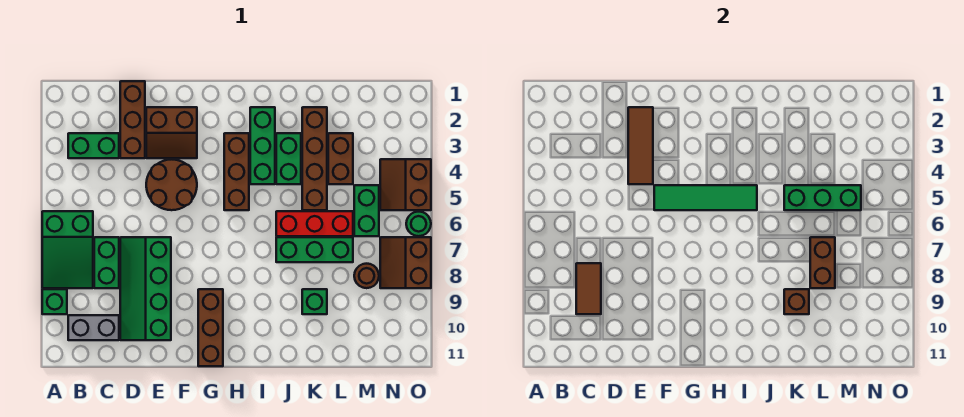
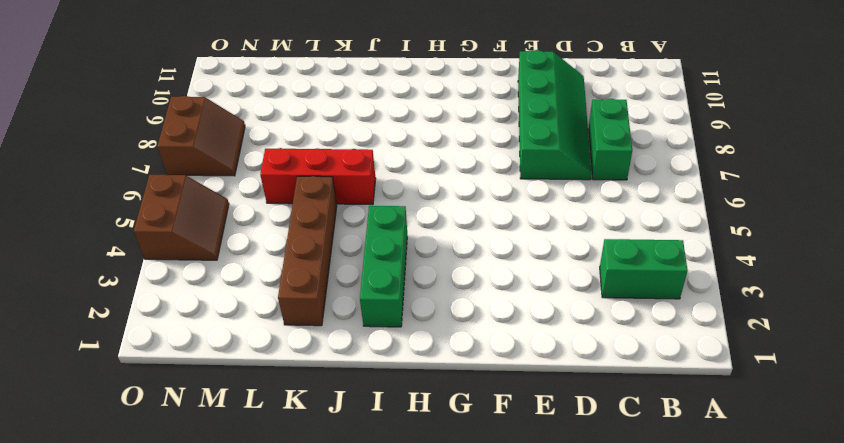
none -> green slope A6:B8 level 1 top 6
none -> green brick A9 level 1
none -> grey brick B10:C10 level 1

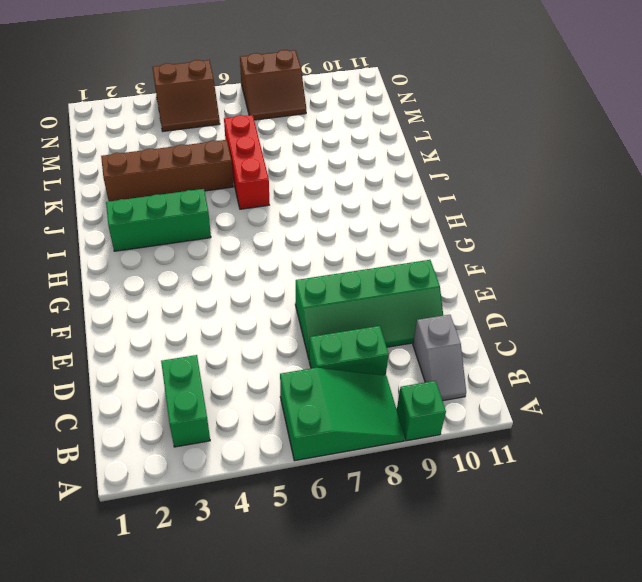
grey slope B10:C10 level 1 top C -> grey brick B10:C10 level 1
none -> brown brick D1:D3 level 1
none -> brown slope E2:F3 level 1 top 2
none -> brown round brick E4:F5 level 1

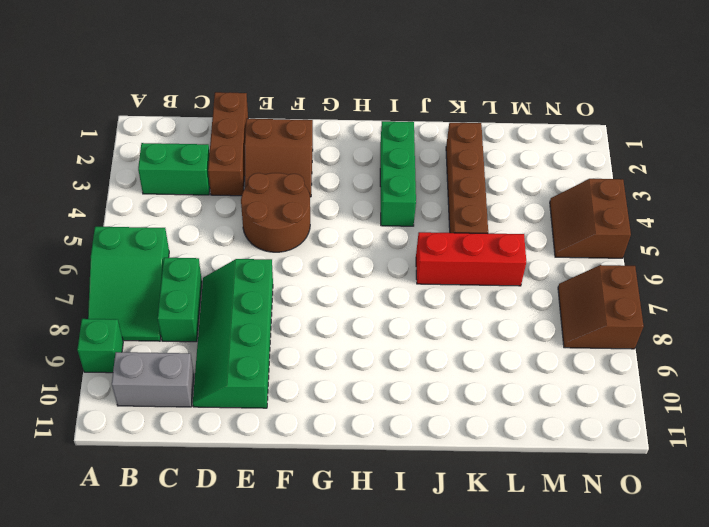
none -> brown brick G9:G11 level 1
none -> brown brick H3:H5 level 1
none -> green brick J3:J4 level 1

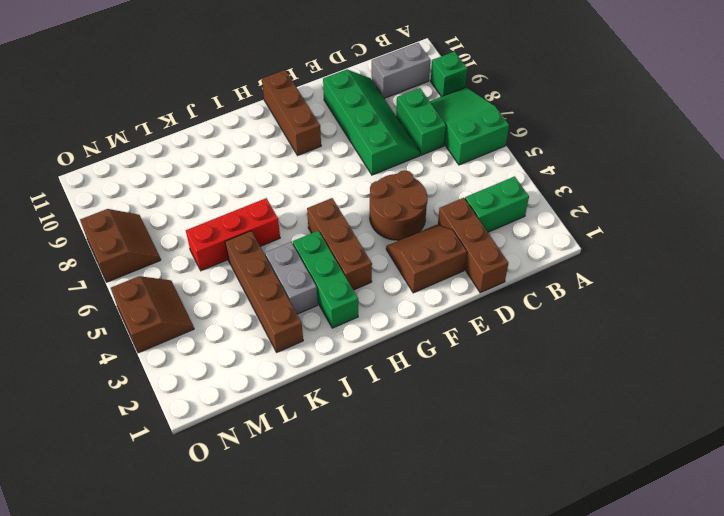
grey brick J3:J4 level 1 -> green brick J3:J4 level 1
none -> green brick J7:L7 level 1
none -> green brick K9 level 1
none -> brown brick L3:L4 level 1

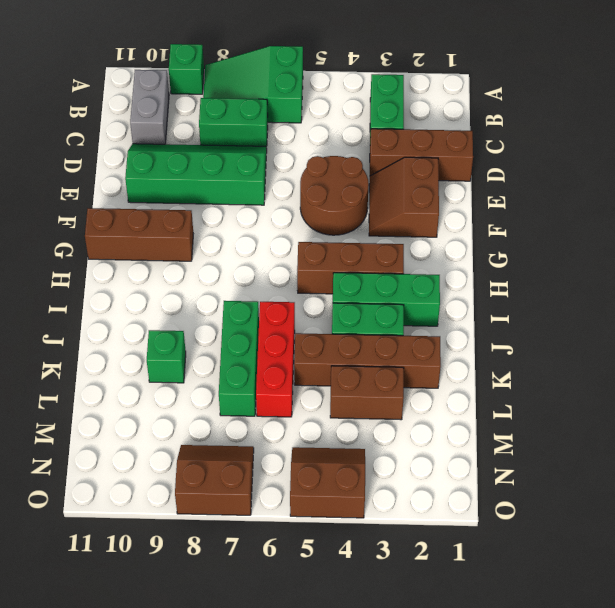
none -> green brick M5:M6 level 1
none -> brown round brick M8 level 1
none -> green round brick O6 level 1

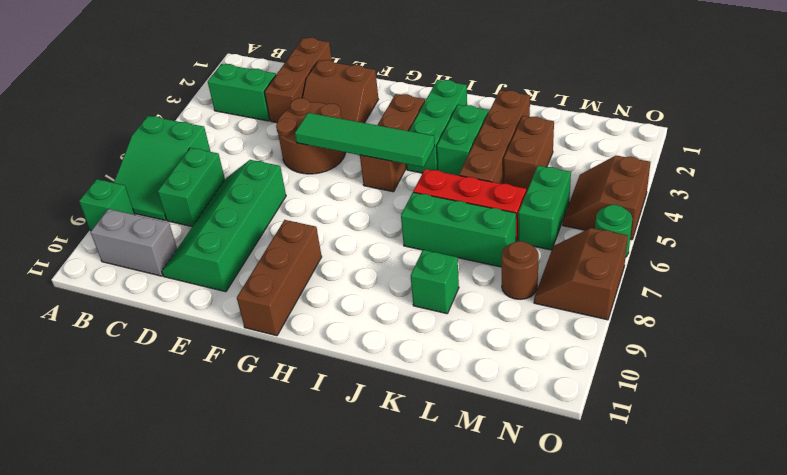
none -> brown tile C8:C9 level 2
none -> brown tile E2:E4 level 2
none -> green brick K5:M5 level 2

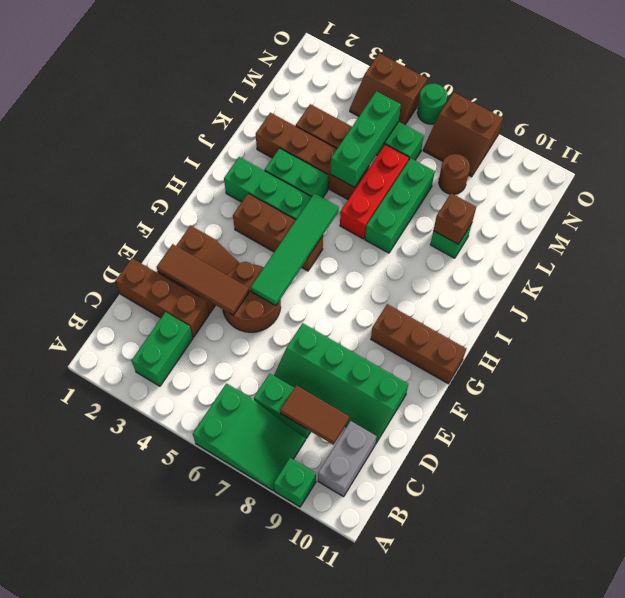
none -> brown brick L7:L8 level 2

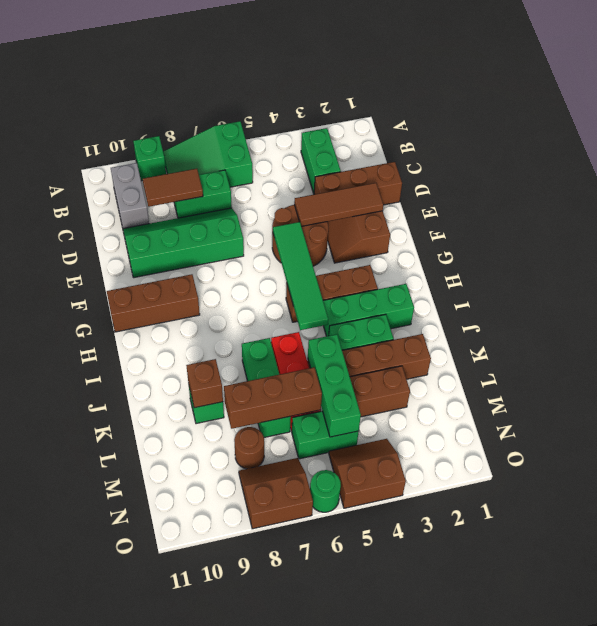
brown brick L6:L8 level 2 -> brown brick L7:L8 level 2

